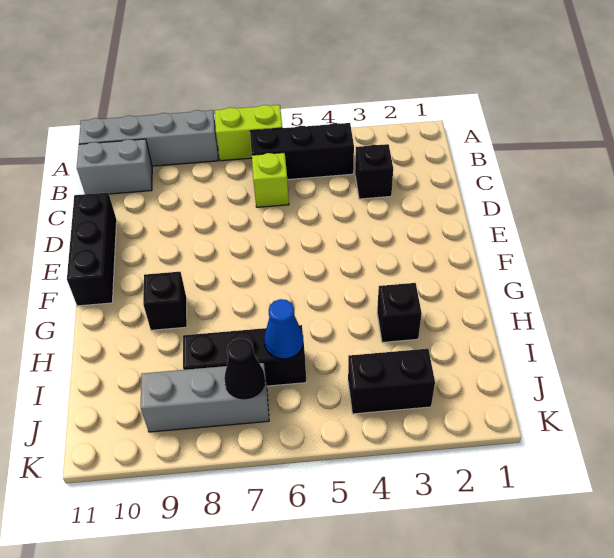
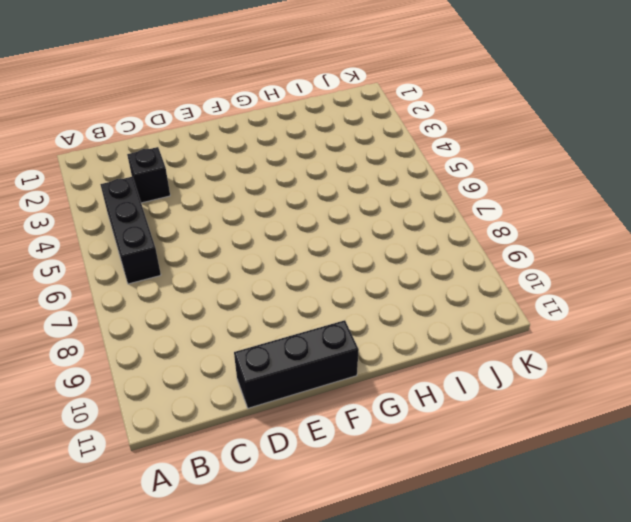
none -> lime brick A6:A7 level 1
none -> grey brick A8:A11 level 1
none -> grey brick B10:B11 level 1

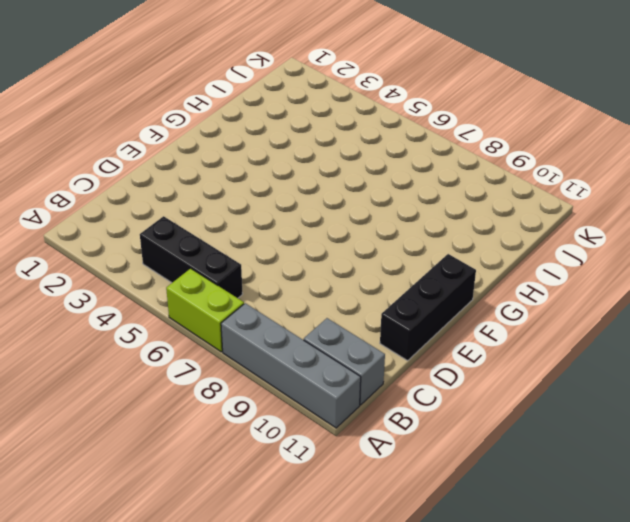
none -> black brick C3 level 1
none -> lime brick C6 level 1
none -> black brick G9 level 1

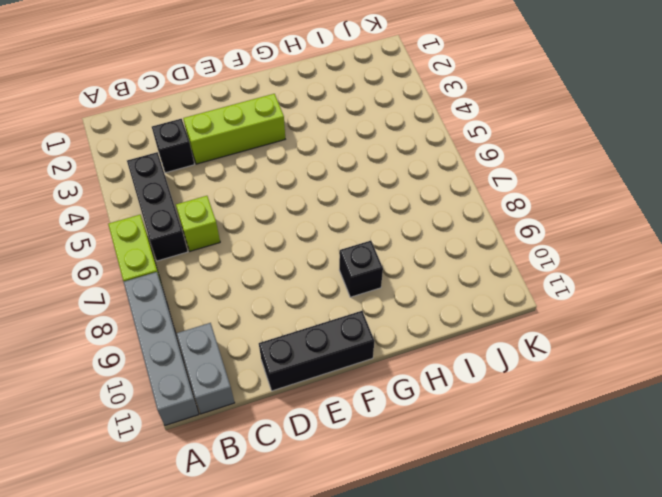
lime brick D3:F3 level 1 -> none
none -> black brick H3 level 1
none -> black brick I6:I8 level 1
none -> black brick J3:J4 level 1

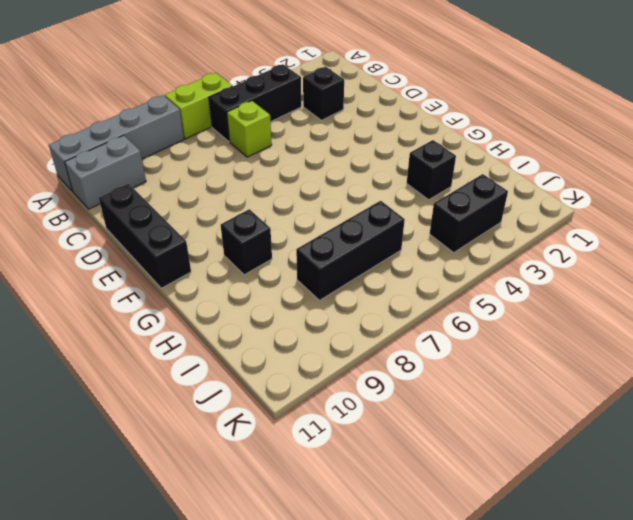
none -> grey brick J7:J9 level 1
none -> blue cone I6 level 2
none -> black cone J7 level 2

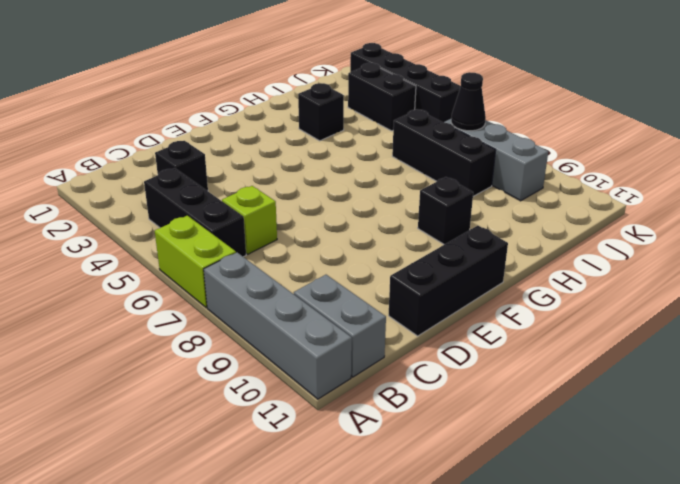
black brick K2:K5 level 1 -> none
none -> blue cone I6 level 2

